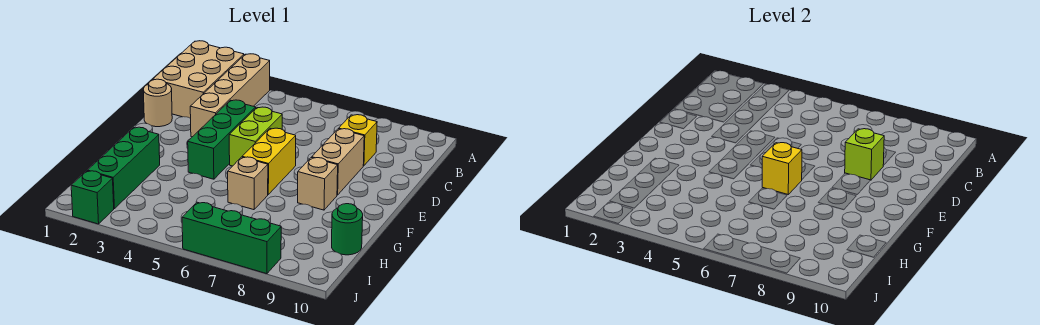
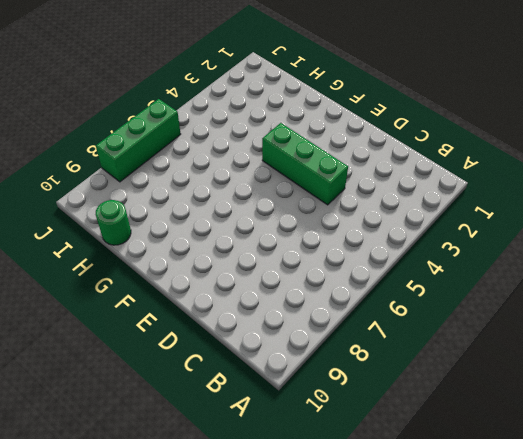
none -> tan brick A1:C2 level 1
none -> tan brick A3:D3 level 1
none -> yellow brick C8 level 1

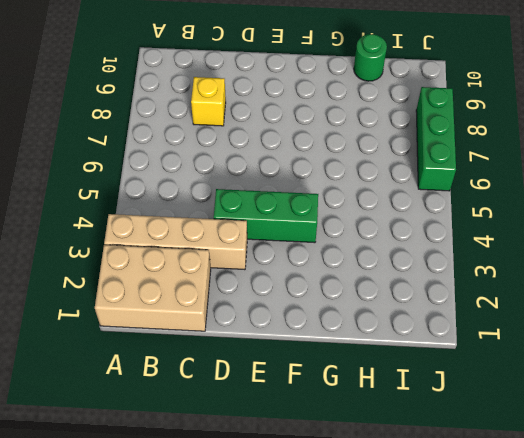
none -> tan round brick D1 level 1
none -> lime brick D5:E5 level 1
none -> tan brick D8:E8 level 1

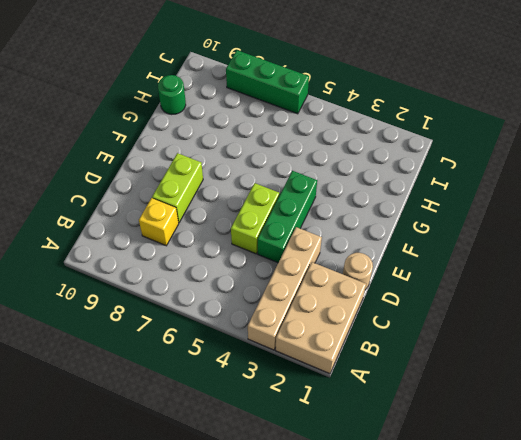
lime brick D8:E8 level 1 -> tan brick D8:E8 level 1
none -> yellow brick E6:F6 level 1
none -> tan brick F8 level 1
none -> green brick G2:I2 level 1

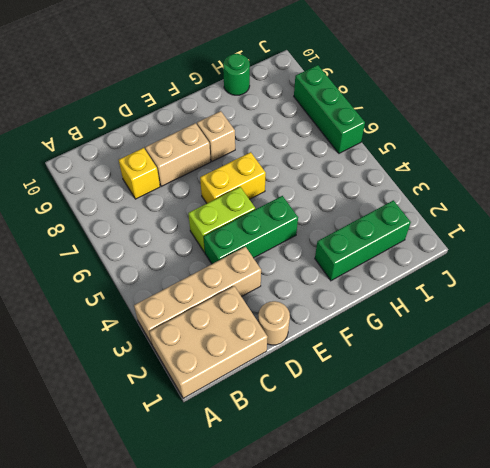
none -> tan brick G6 level 1
none -> green brick J2 level 1
none -> lime brick D8 level 2

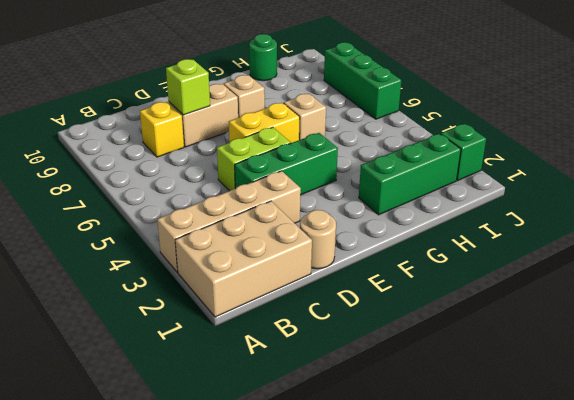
none -> yellow brick F6 level 2

